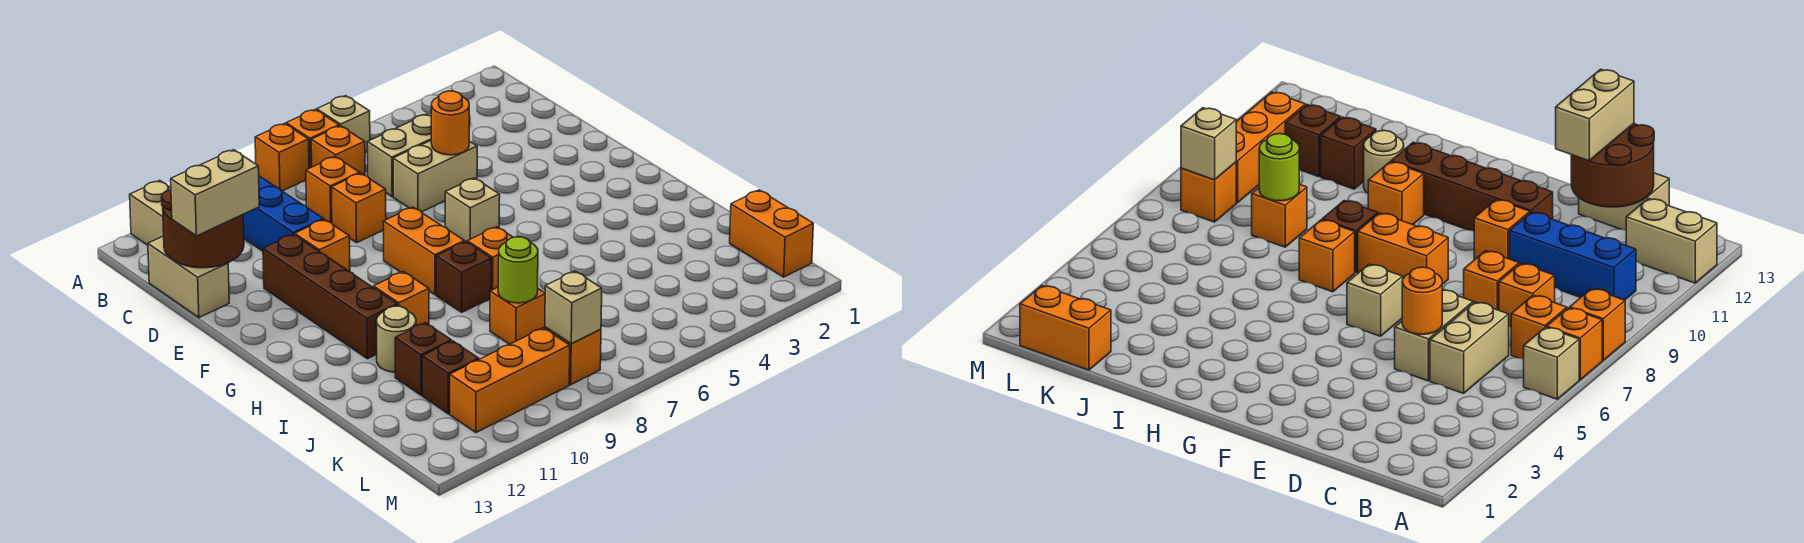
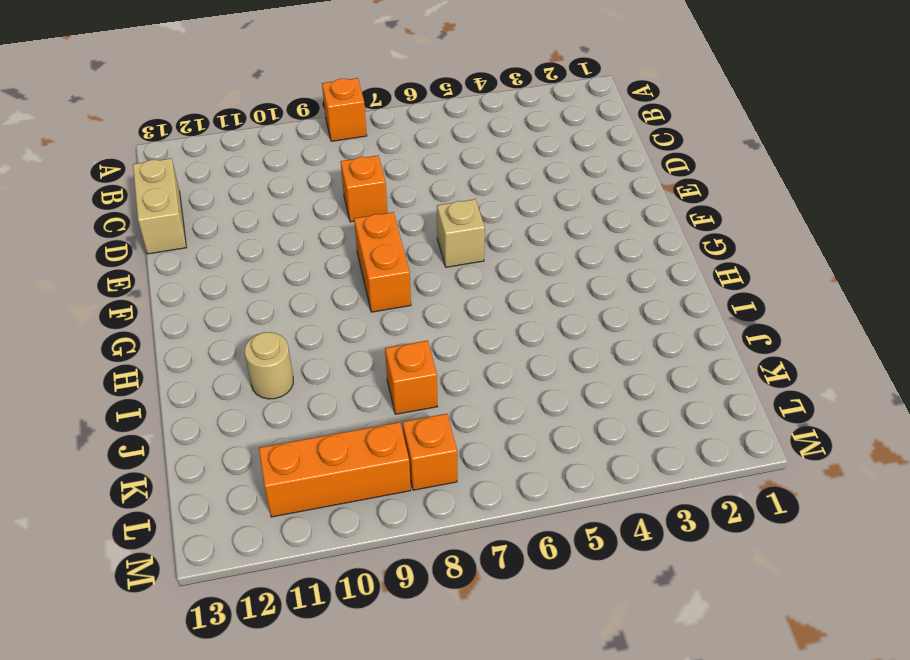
none -> tan brick A6 level 1
none -> orange brick A7 level 1
none -> tan brick A12:B12 level 1
none -> orange brick B7 level 1

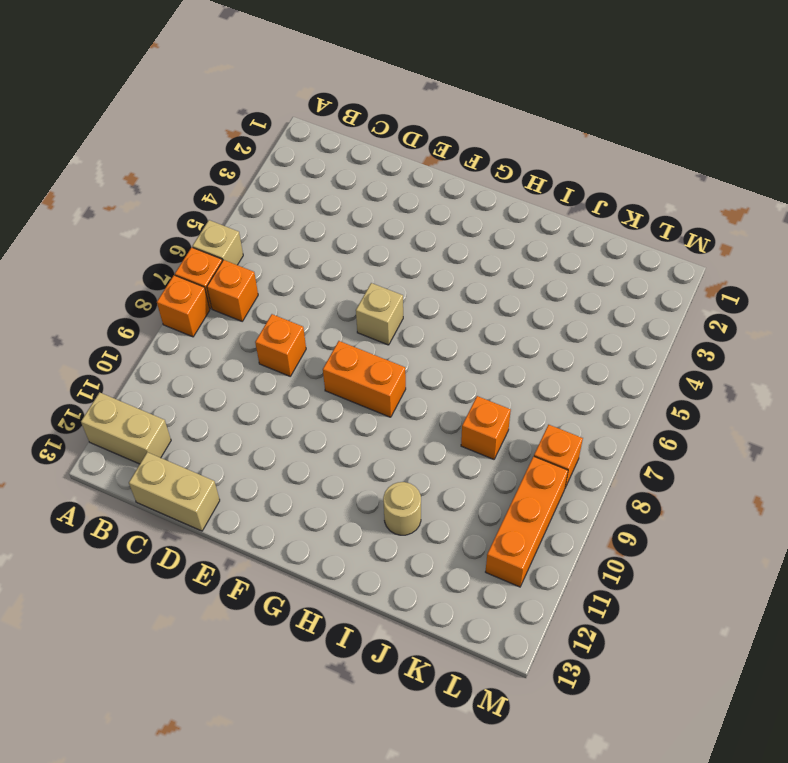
none -> blue brick B10:D10 level 1
none -> tan brick C5:C6 level 1
none -> orange brick C8 level 1
none -> tan brick D5:D6 level 1

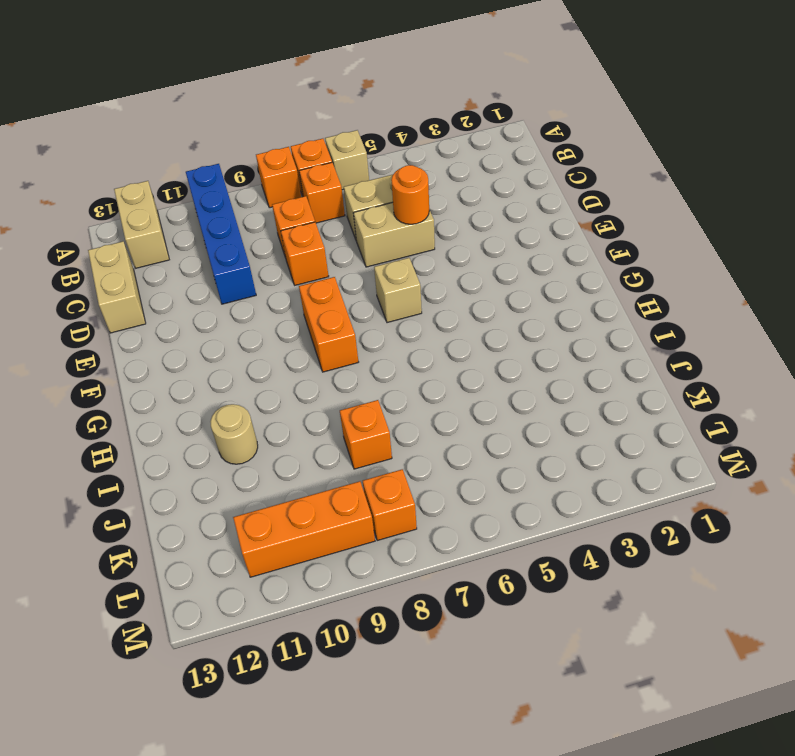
blue brick A10:D10 level 1 -> blue brick B10:D10 level 1
none -> orange brick E10 level 1
none -> brown brick E11:H11 level 1
none -> orange brick H7 level 1
none -> brown brick H8 level 1

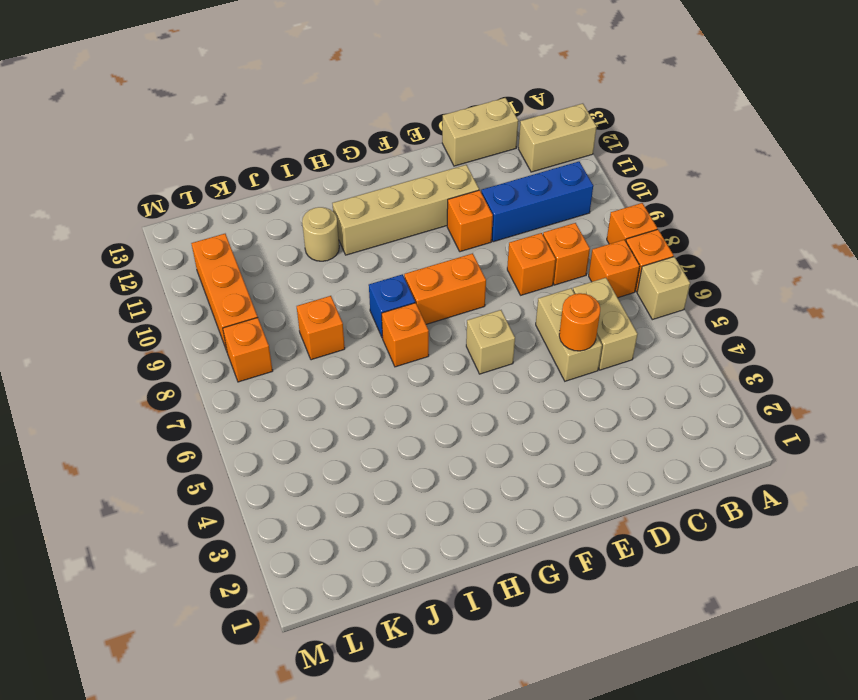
tan brick E11:H11 level 1 -> brown brick E11:H11 level 1
blue brick H8 level 1 -> brown brick H8 level 1
none -> orange brick H10 level 1
none -> brown brick J11 level 1
none -> orange brick K1:L1 level 1
none -> brown brick K11 level 1

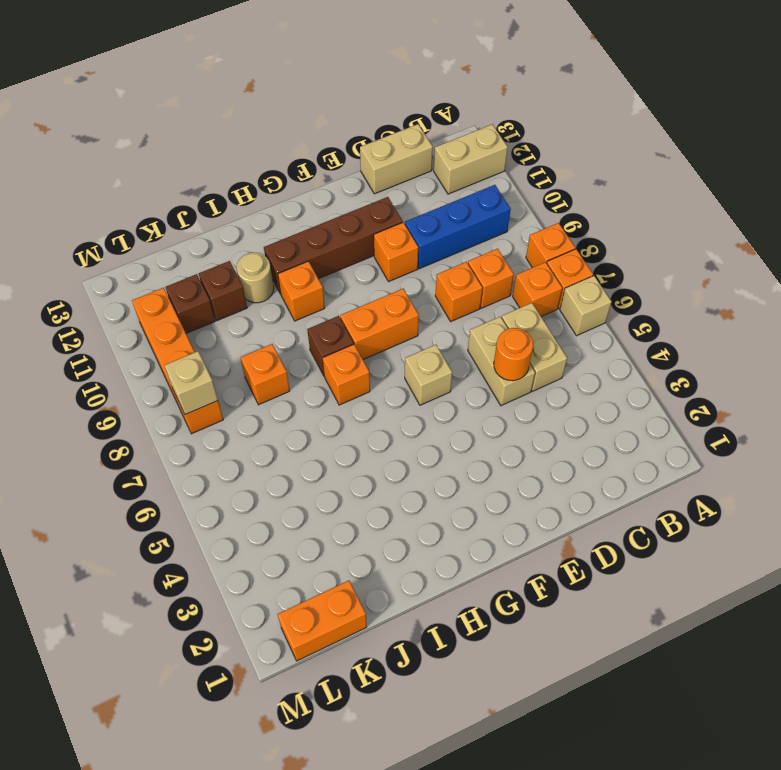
none -> brown round brick C12:D13 level 2
none -> lime round brick J8 level 2
none -> tan brick D12:D13 level 3

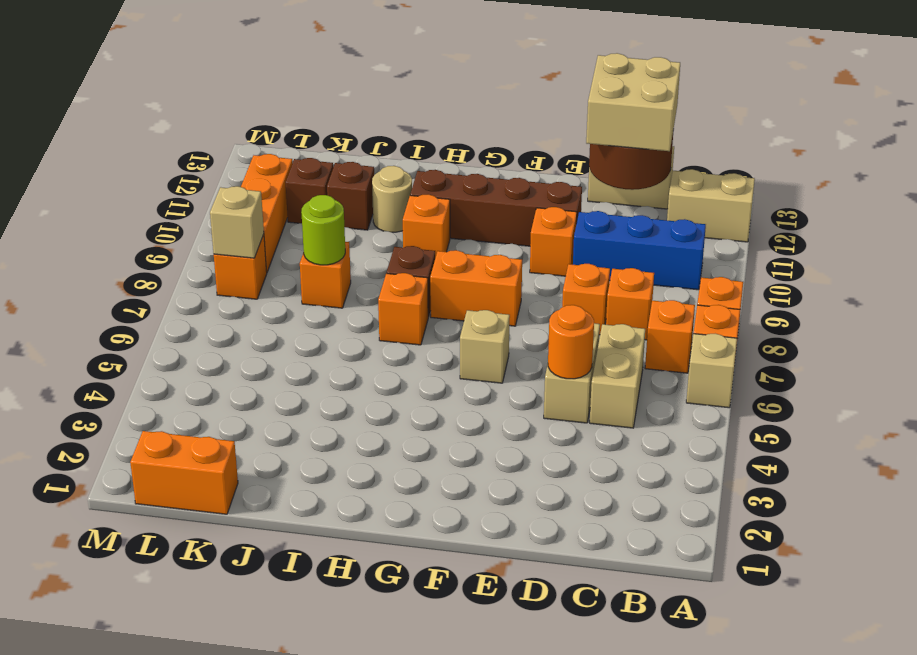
tan brick C12:D13 level 3 -> tan brick D12:D13 level 3

